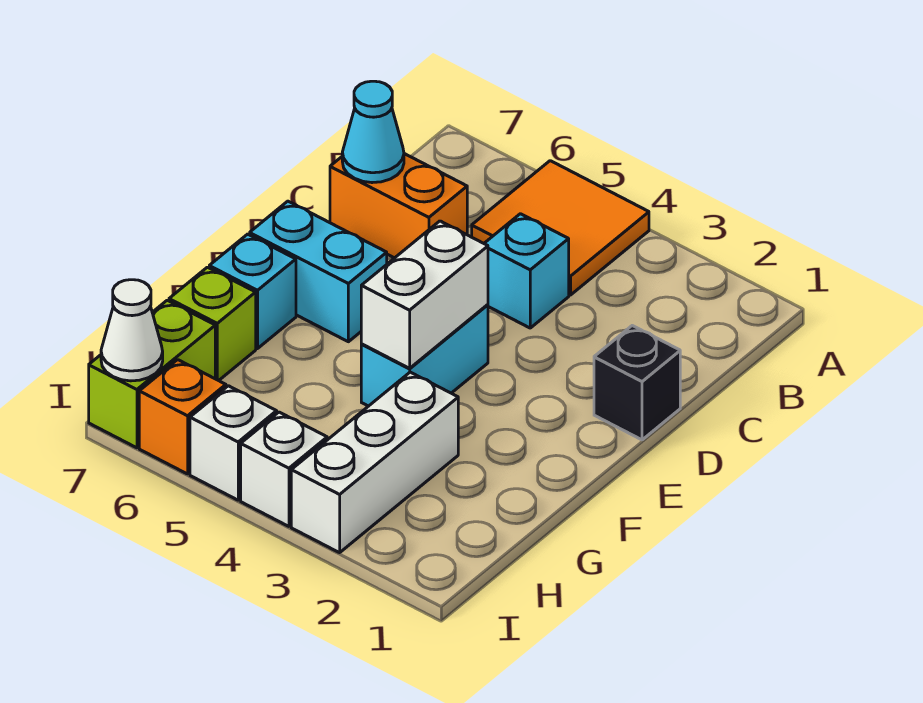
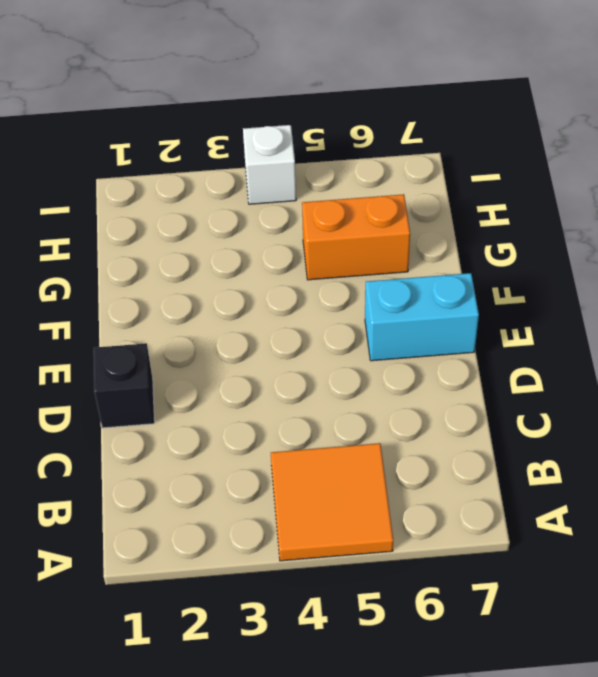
orange brick G5:G6 level 1 -> orange brick C6:C7 level 1
none -> cyan brick C4 level 1
none -> cyan brick E4:F4 level 1
none -> cyan brick F7 level 1

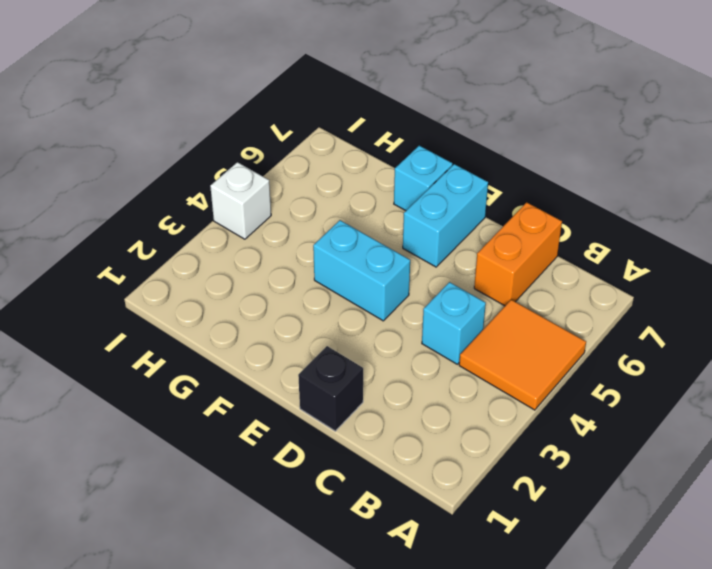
none -> white brick G3:I3 level 1
none -> lime brick G7 level 1
none -> lime brick H7:I7 level 1

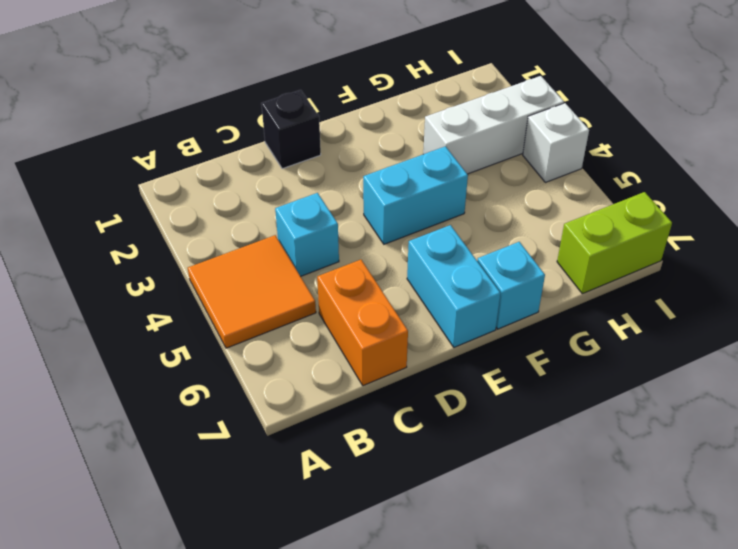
none -> lime brick G7 level 1
none -> white brick I5 level 1
none -> orange brick I6 level 1

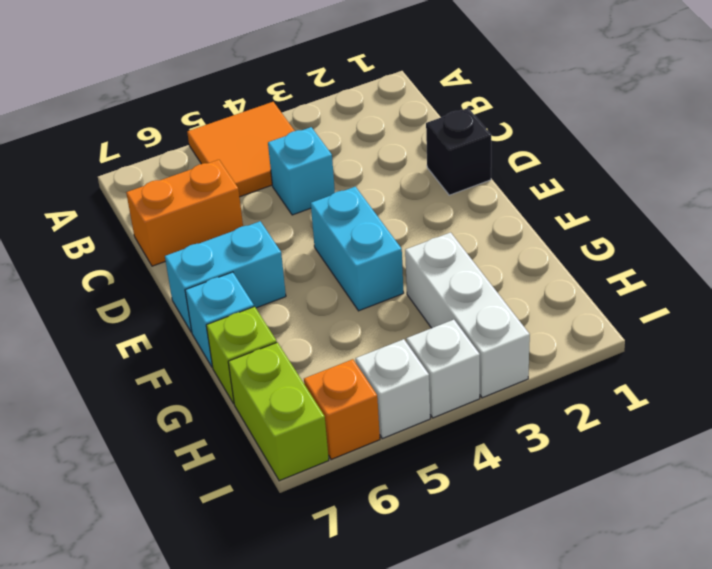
none -> cyan cone C7 level 2
none -> white brick E4:F4 level 2
none -> white cone I7 level 2

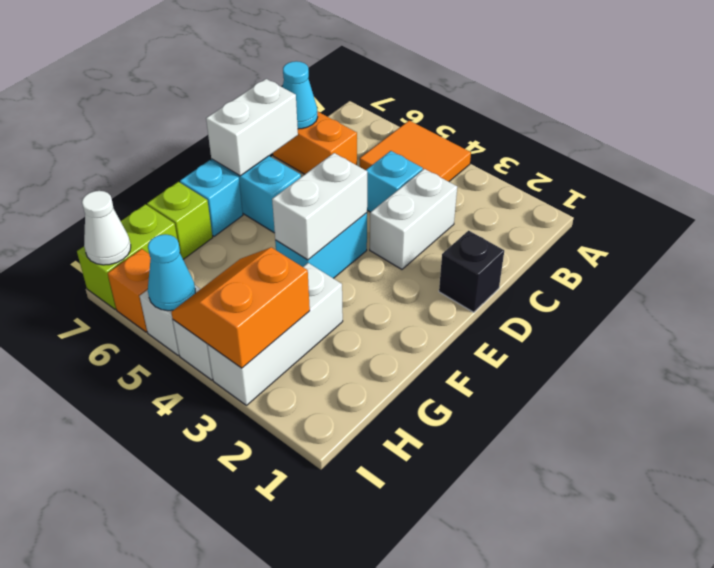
white brick C3:D3 level 1 -> none
white brick D7:E7 level 2 -> none
orange slope H3:I4 level 2 top 3 -> none
cyan cone I5 level 2 -> none

